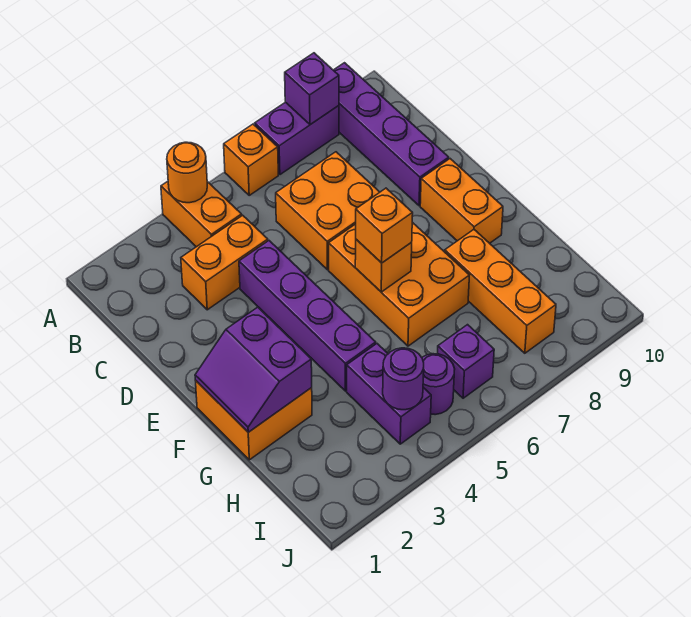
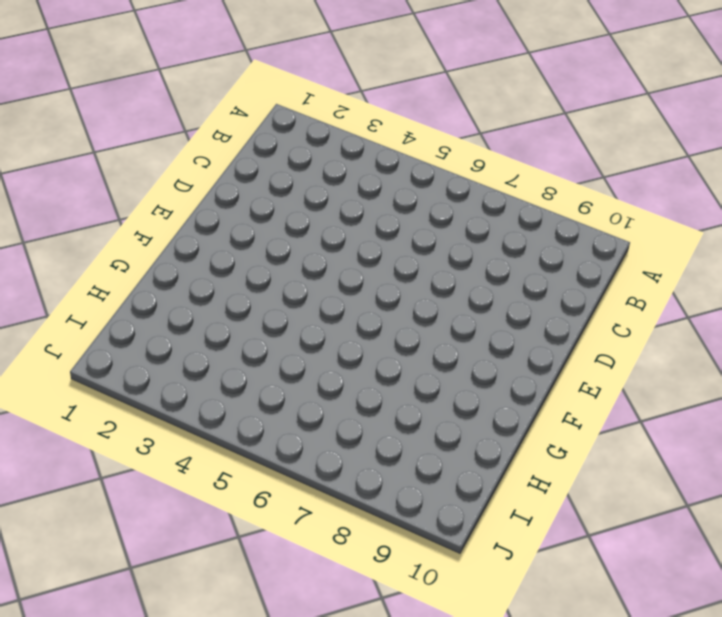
none -> orange brick A4:B4 level 1
none -> orange brick A6 level 1
none -> purple brick A7:A8 level 1

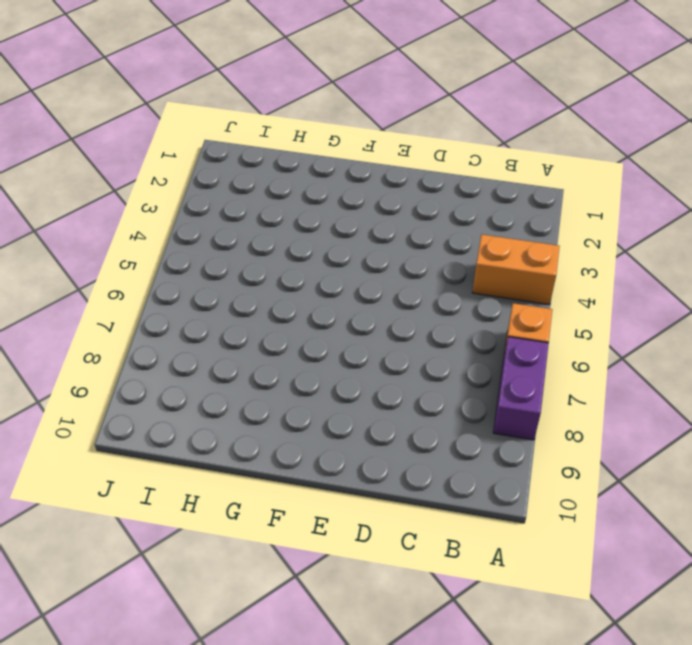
none -> purple brick A9:D9 level 1
none -> orange brick C3:C4 level 1
none -> orange brick C6:D7 level 1

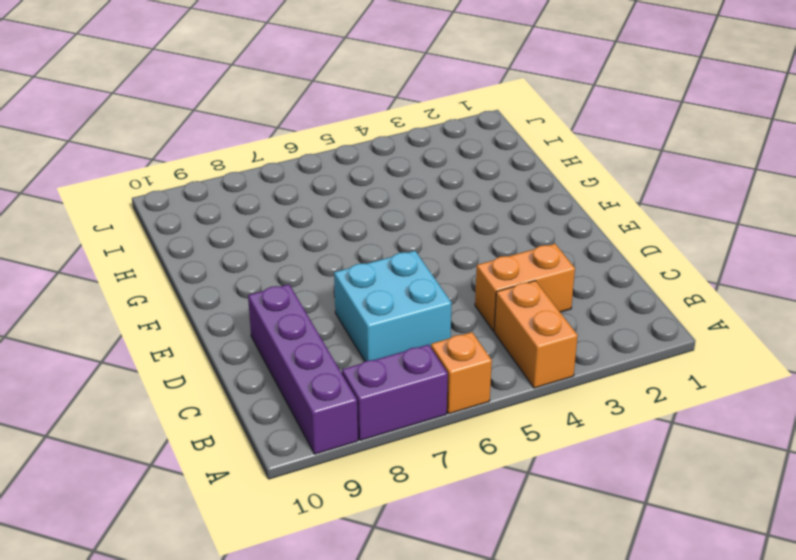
cyan brick C6:D7 level 1 -> orange brick C6:D7 level 1
none -> purple brick D4:G4 level 1
none -> orange brick E6:G7 level 1
none -> orange brick E9:F9 level 1

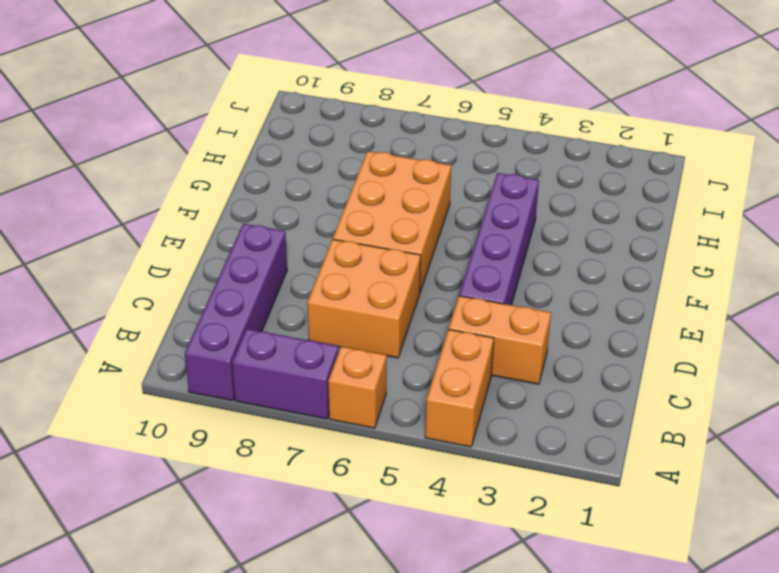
none -> orange brick E9:F9 level 1
none -> orange brick F1:G2 level 1
none -> orange brick G8:I8 level 1

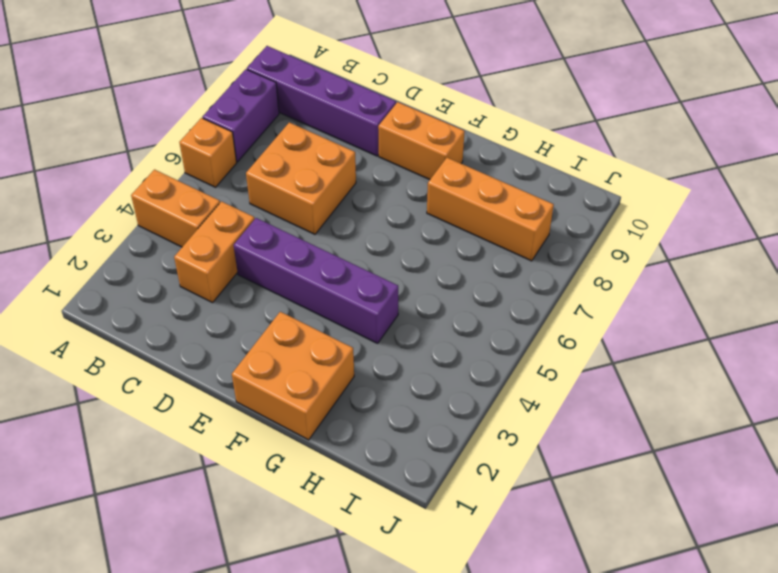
none -> orange brick E6:G7 level 1
none -> purple brick H4:I4 level 1
none -> purple round brick I5 level 1

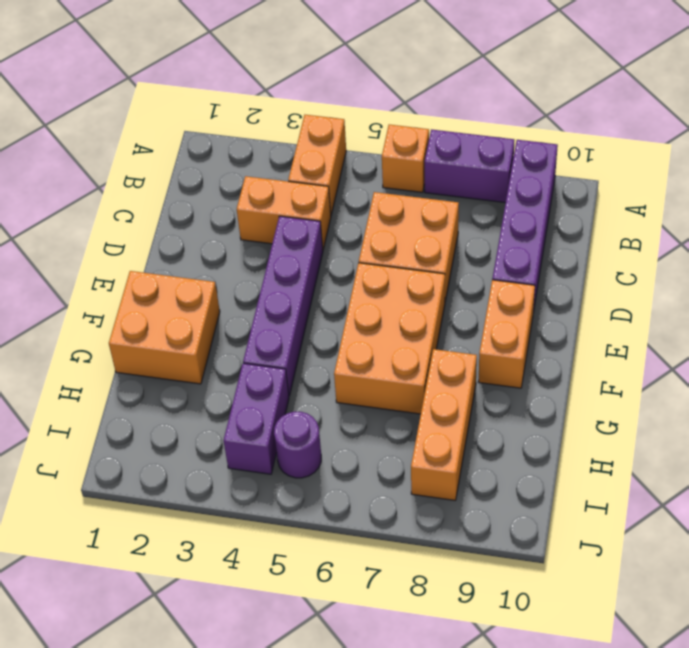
none -> purple brick I6 level 1
none -> orange round brick A4 level 2
none -> purple brick A8 level 2

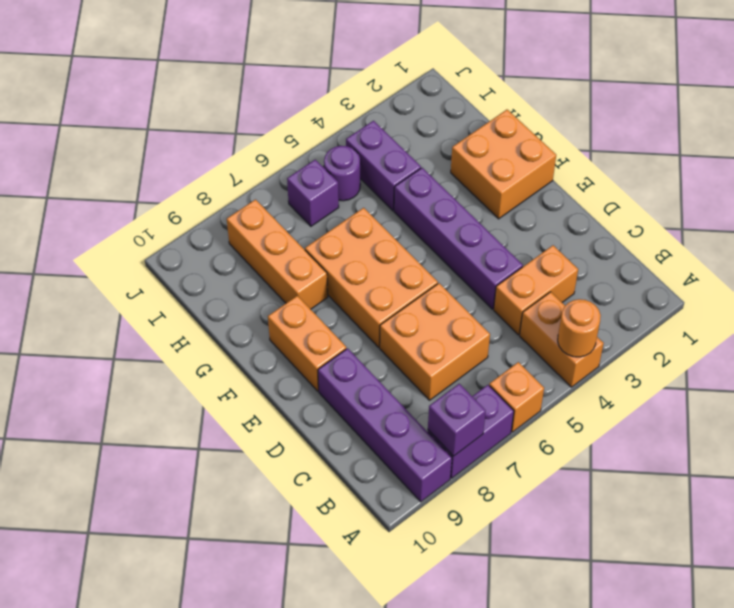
none -> purple slope F1:G2 level 2 top 2
none -> orange brick F6 level 2
none -> purple round brick I4 level 2

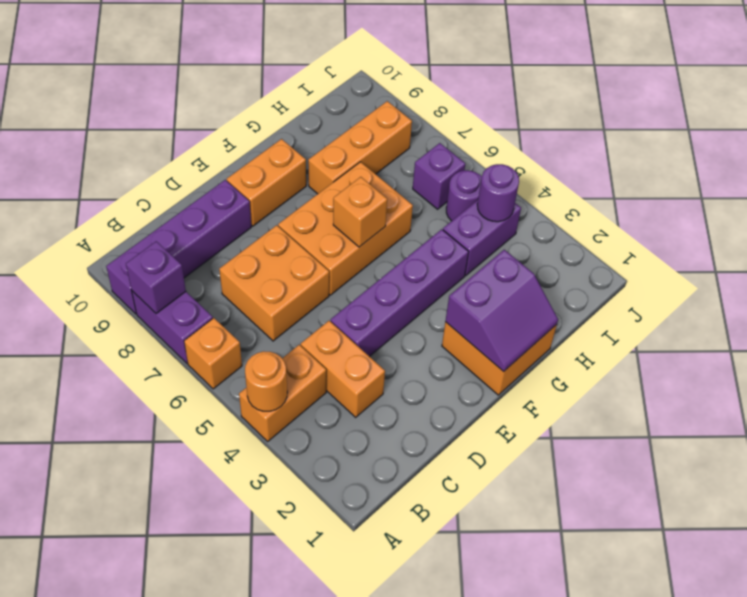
none -> orange brick F6 level 3

